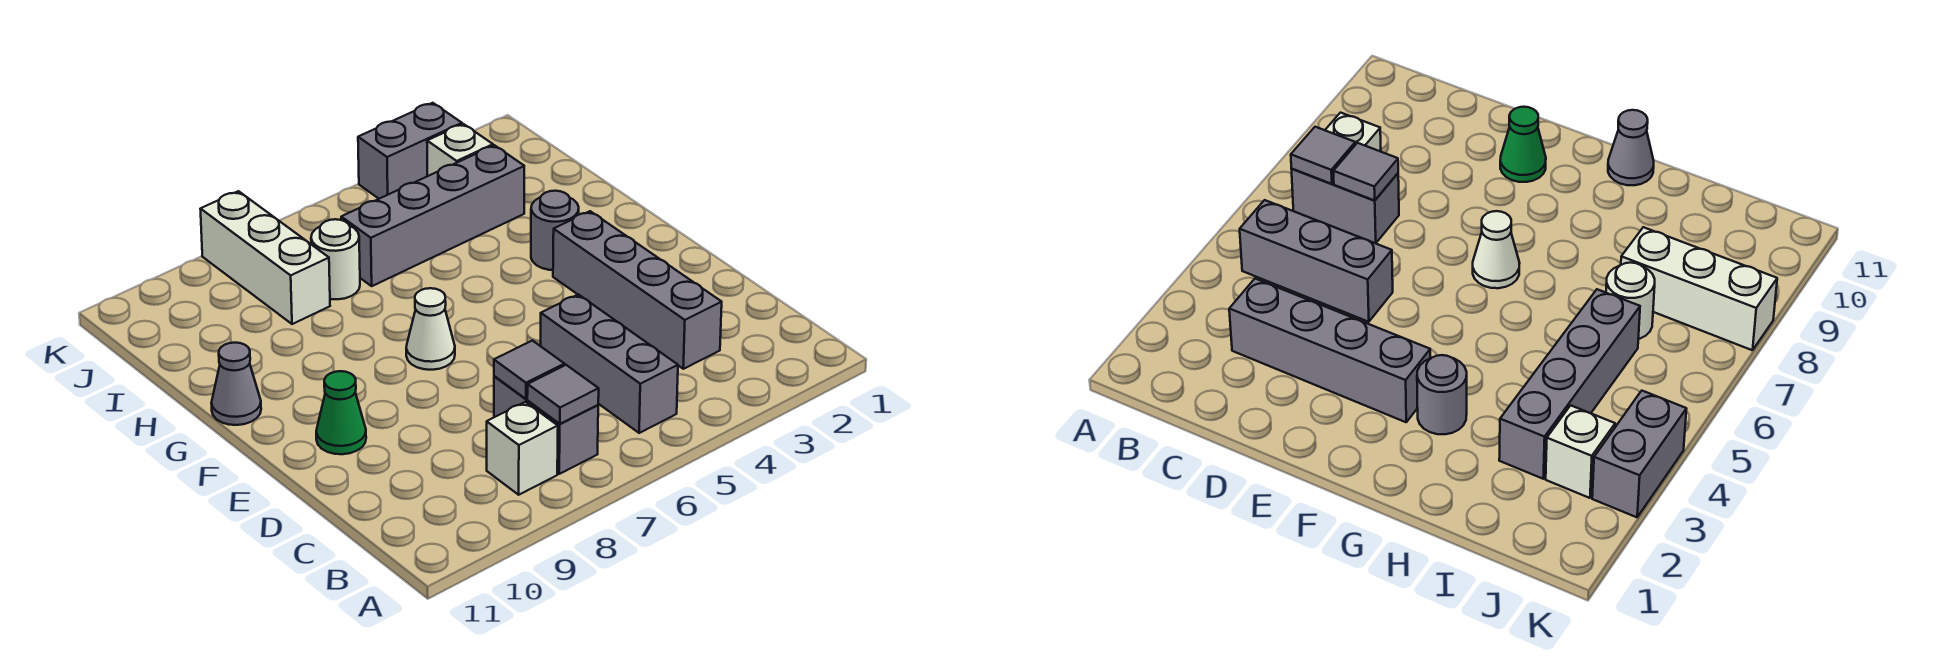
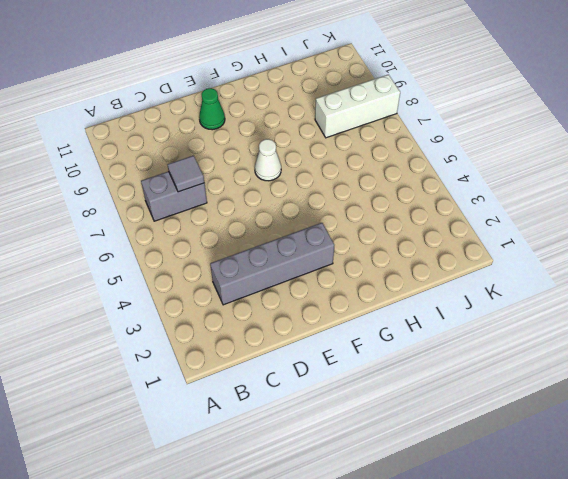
none -> grey brick B5:D5 level 1
none -> white brick B8 level 1
none -> grey round brick G3 level 1

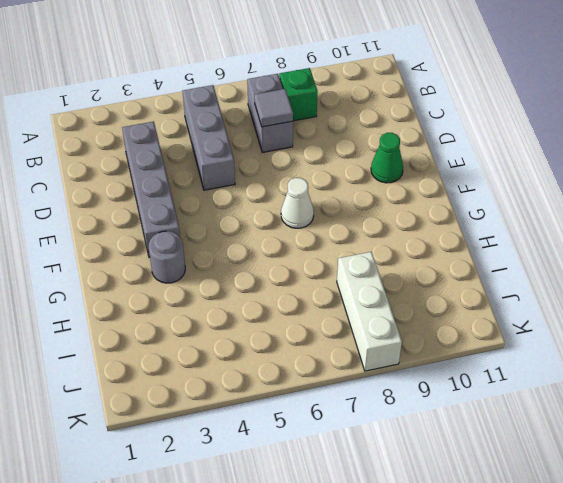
green brick B8 level 1 -> white brick B8 level 1
none -> grey cone G11 level 1
none -> grey brick I3:I6 level 1
none -> white round brick I7 level 1

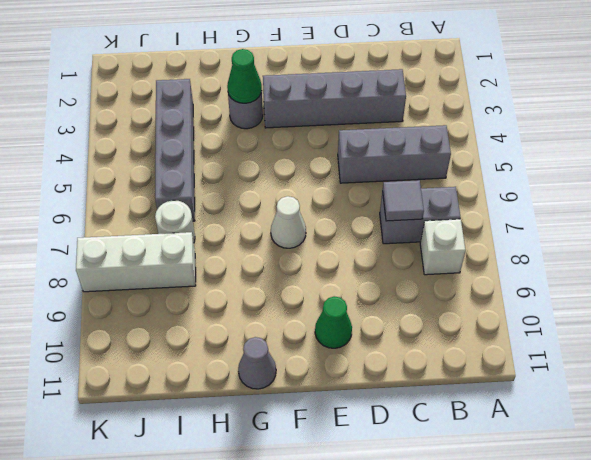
green cone G3 level 2 -> none
none -> white brick J3 level 1
none -> grey brick K3:K4 level 1
none -> grey tile B7 level 2

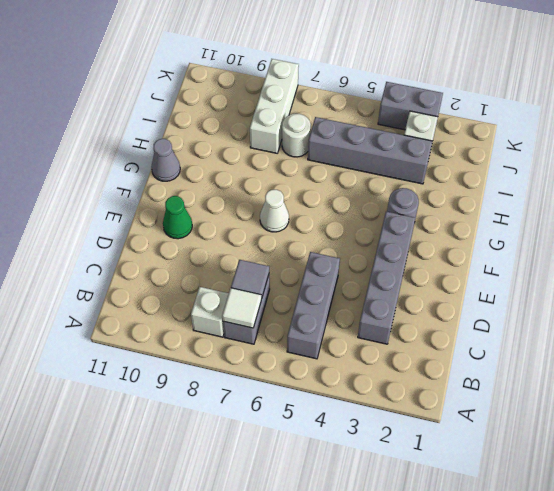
white tile B7 level 2 -> grey tile B7 level 2

